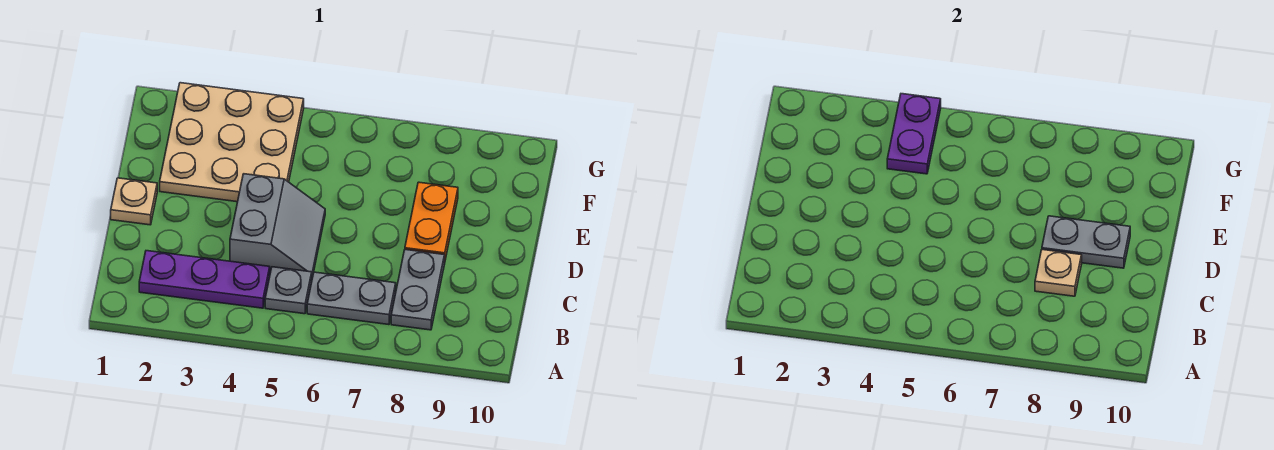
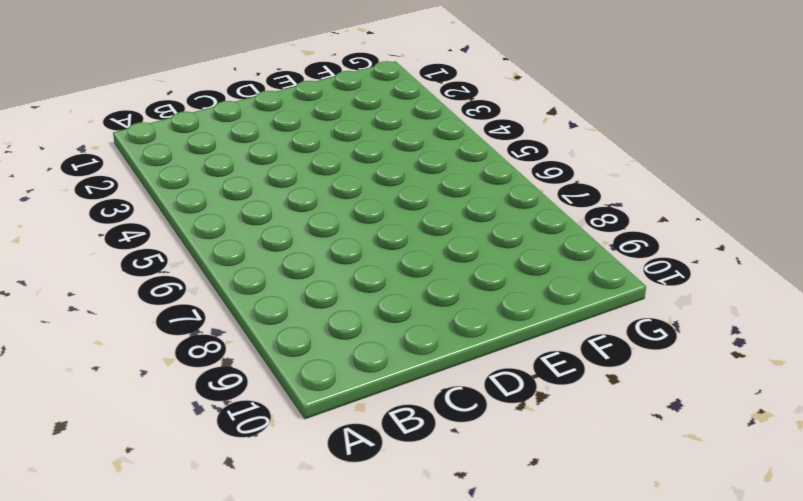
none -> purple plate B2:B4 level 1
none -> grey plate B5 level 1

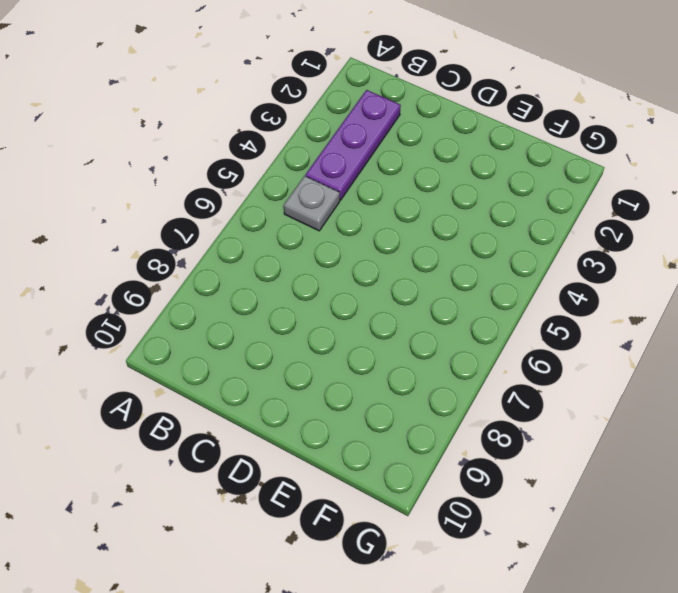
none -> grey plate B6:B7 level 1
none -> grey plate B8:C8 level 1

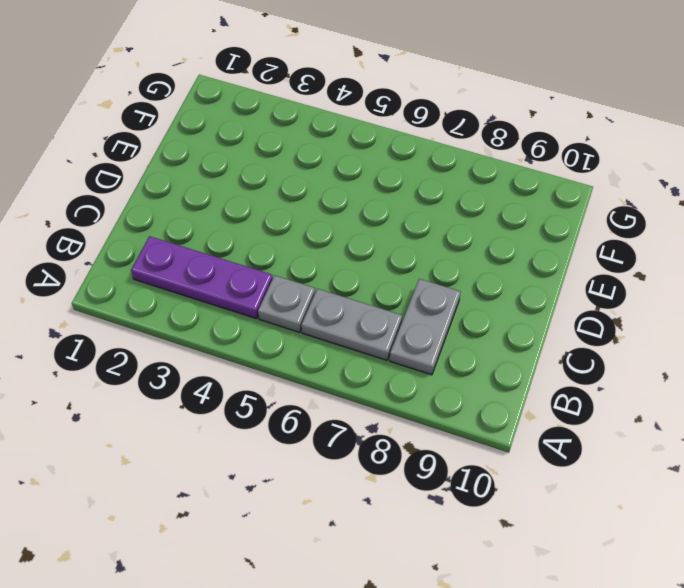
none -> grey slope C4:D5 level 1 top 4
none -> tan plate D1 level 1

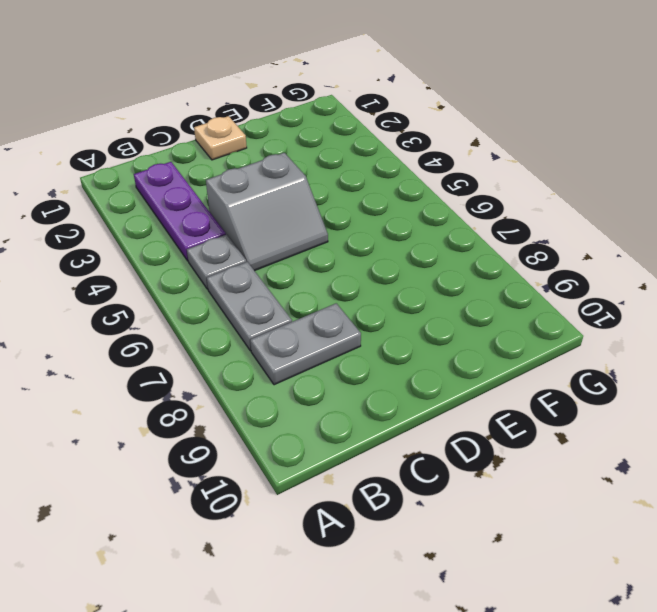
none -> orange plate D8:E8 level 1
none -> tan plate E2:G4 level 1

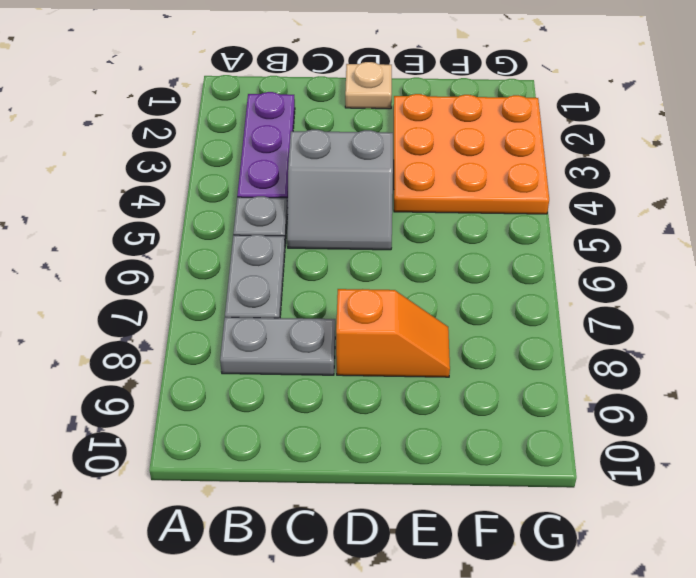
orange slope D8:E8 level 1 top D -> orange plate D8:E8 level 1
orange plate E2:G4 level 1 -> tan plate E2:G4 level 1
none -> tan plate C8 level 2
none -> grey plate D8:D9 level 2

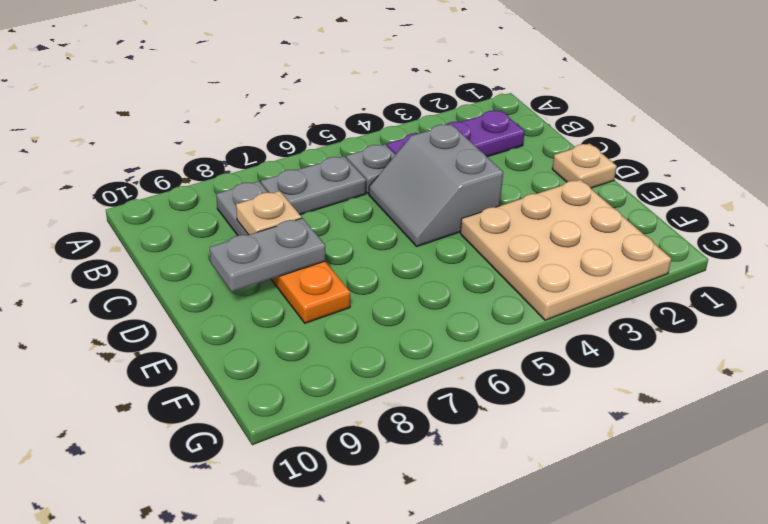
none -> purple plate F4:G4 level 2

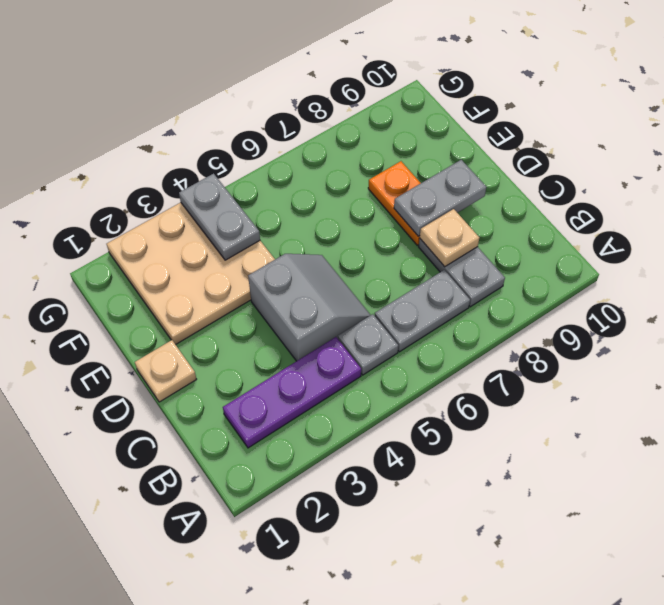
grey plate F4:G4 level 2 -> purple plate F4:G4 level 2

